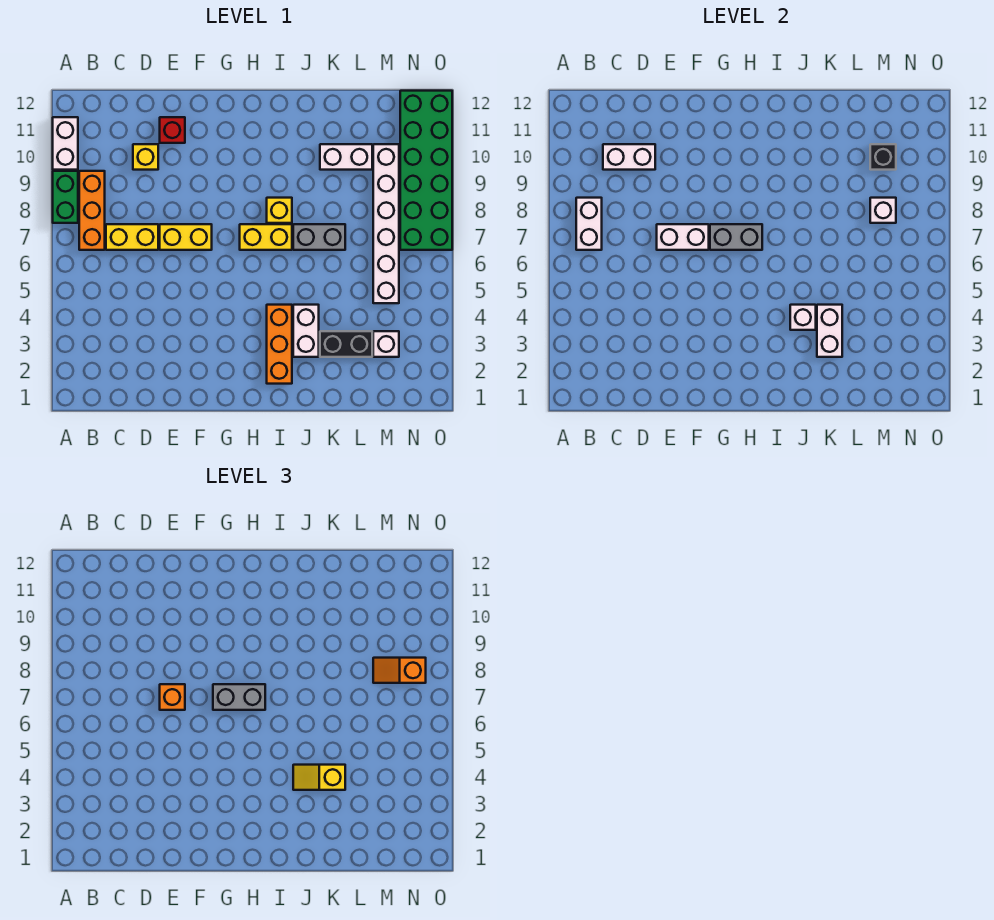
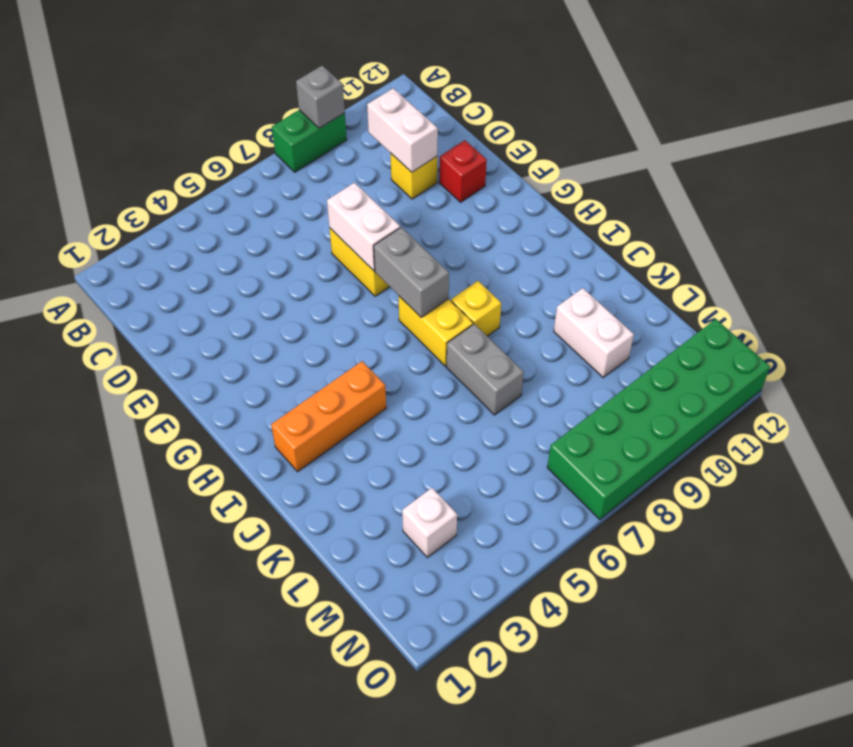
grey brick A9 level 2 -> none
none -> white brick A10:A11 level 1
none -> orange brick B7:B9 level 1
none -> yellow brick C7:D7 level 1

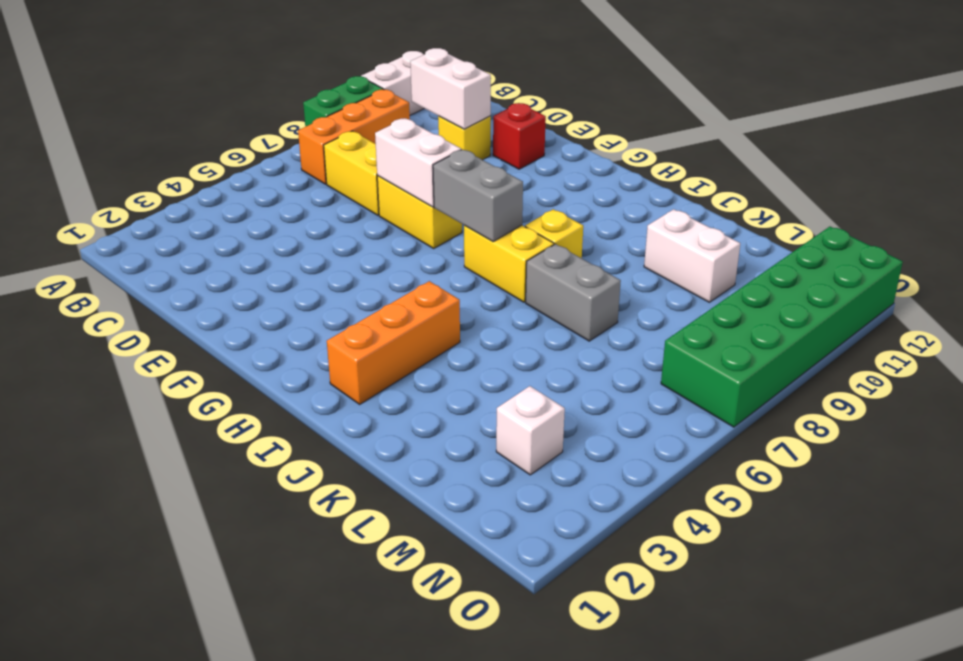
none -> white brick J3:J4 level 1
none -> black brick K3:L3 level 1
none -> white brick M5:M10 level 1

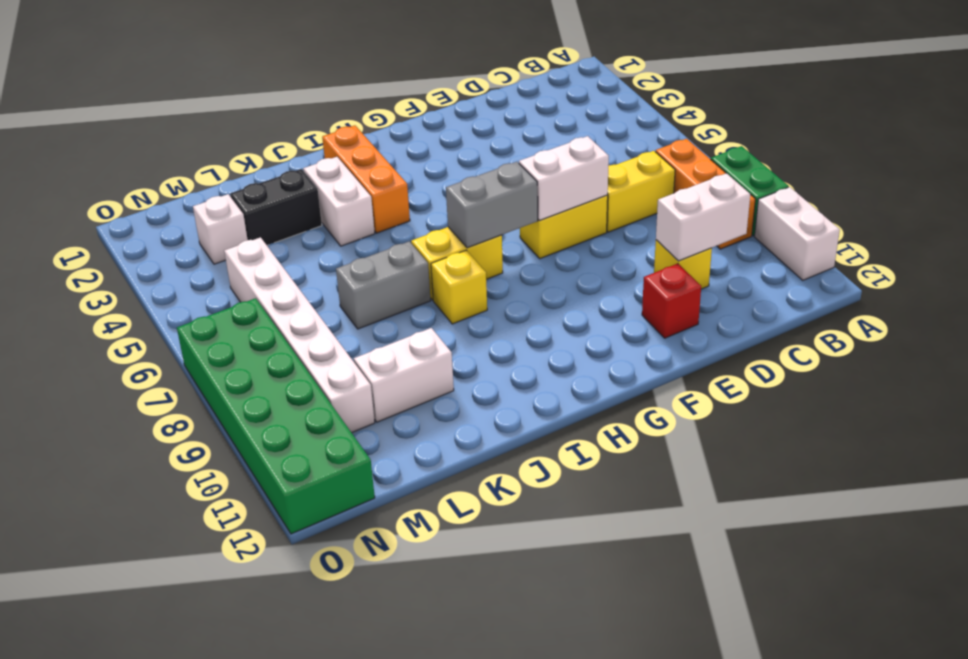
none -> white brick B7:B8 level 2
none -> white brick J4 level 2
none -> white brick K3:K4 level 2

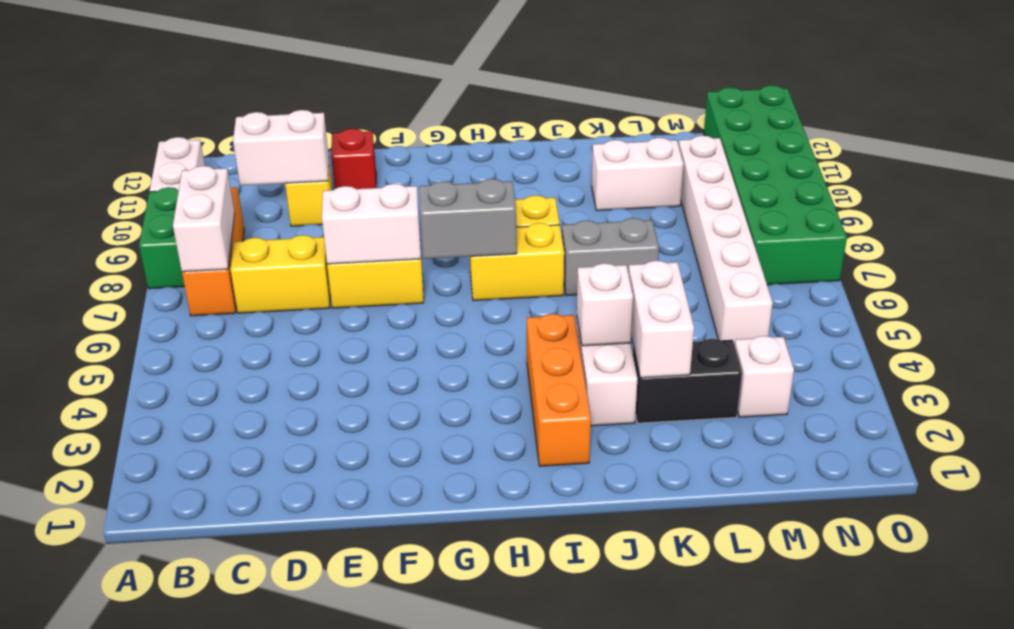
none -> white brick M8 level 2
none -> black brick M10 level 2
none -> orange brick E7 level 3

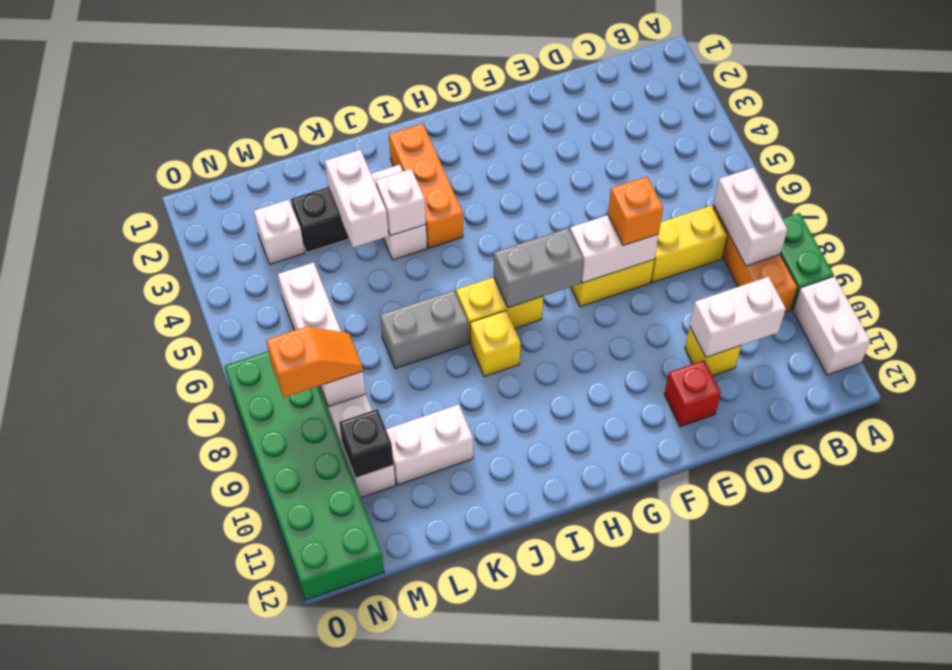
none -> grey brick G7:H7 level 3
none -> yellow slope J4:K4 level 3 top K

